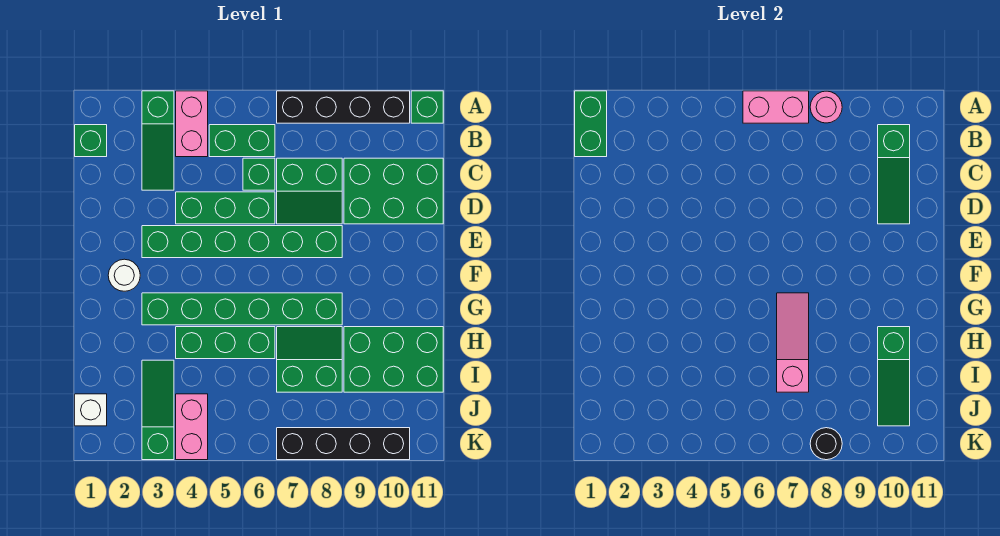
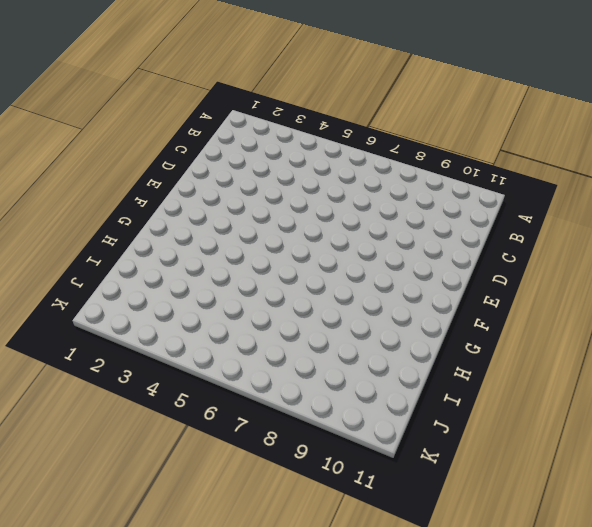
none -> green slope A3:C3 level 1 top A
none -> pink brick A4:B4 level 1
none -> black brick A7:A10 level 1

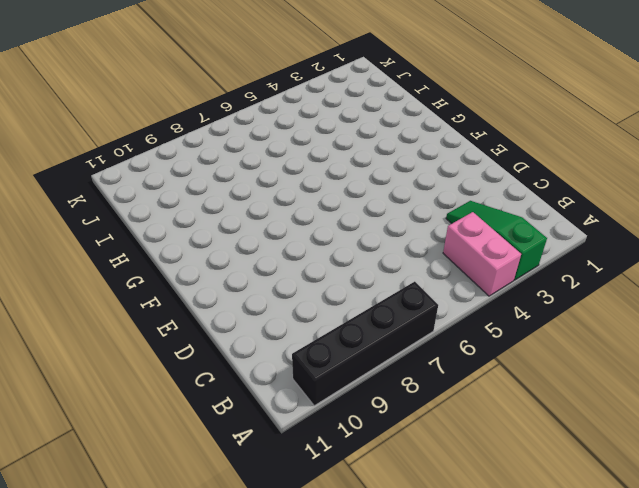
none -> green brick A11 level 1
none -> green brick B1 level 1
none -> green brick B5:B6 level 1

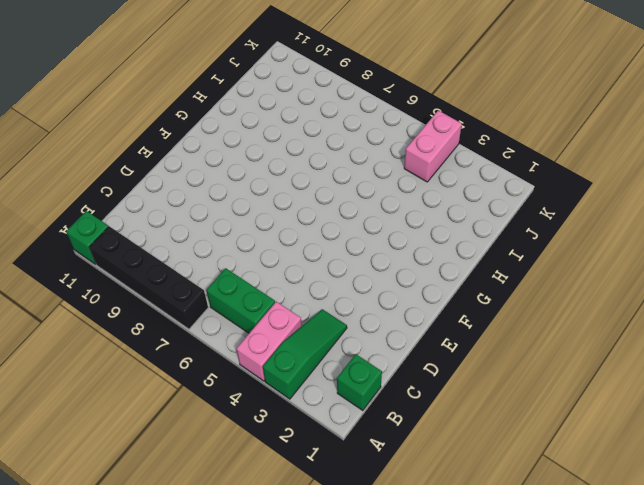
none -> green brick C6 level 1
none -> green slope C7:D8 level 1 top C
none -> green brick C9:D11 level 1

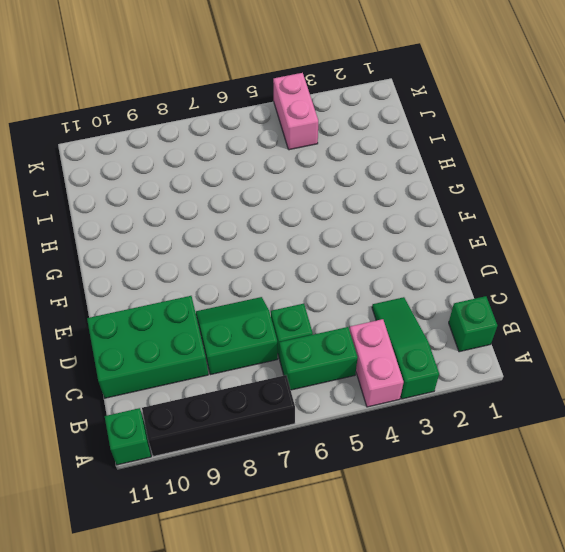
none -> green brick D4:D6 level 1
none -> green brick E3:E8 level 1
none -> white round brick F2 level 1

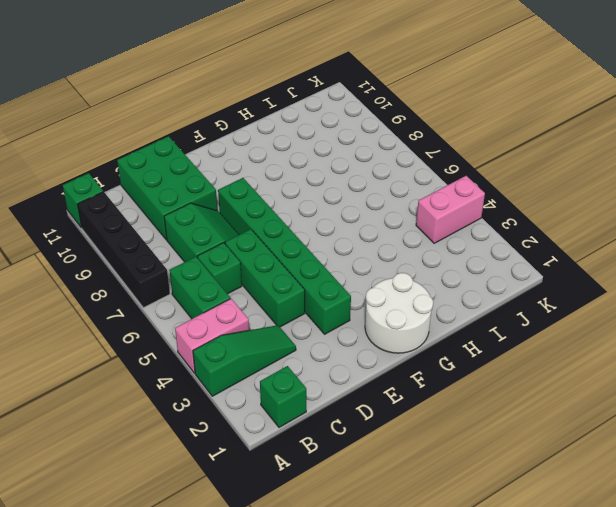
white round brick F1:G2 level 1 -> white round brick F2 level 1
none -> green brick G3:G8 level 1
none -> green brick H4:H6 level 1
none -> green slope H7:I8 level 1 top I

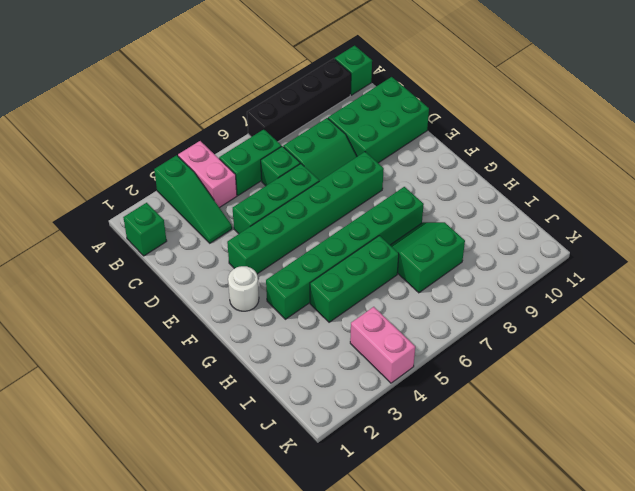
none -> green brick H9:I11 level 1
none -> green slope I3:K3 level 1 top K
none -> white brick J1 level 1

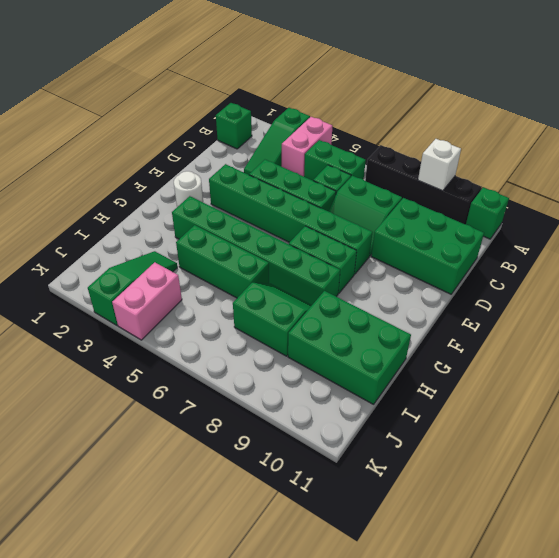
white brick A9 level 2 -> white brick J1 level 1
green brick F7:F8 level 1 -> green brick A1:B1 level 2
none -> black brick K7:K10 level 1
none -> pink brick A6:A7 level 2
none -> pink round brick A8 level 2

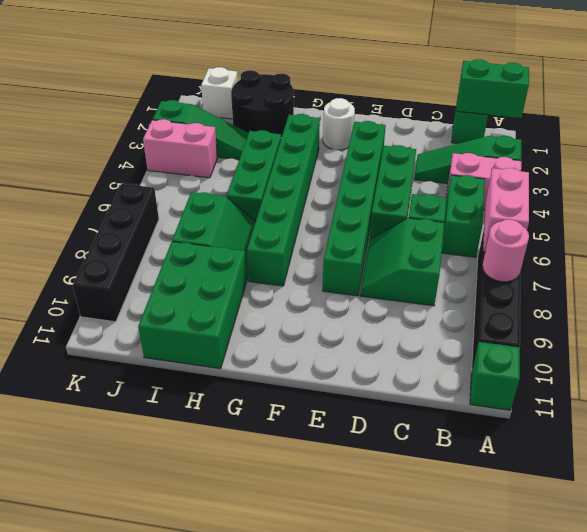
black round brick H1:I2 level 1 -> none
none -> green brick C9:D11 level 1
none -> green slope B10:D10 level 2 top B
none -> pink slope G7:I7 level 2 top I

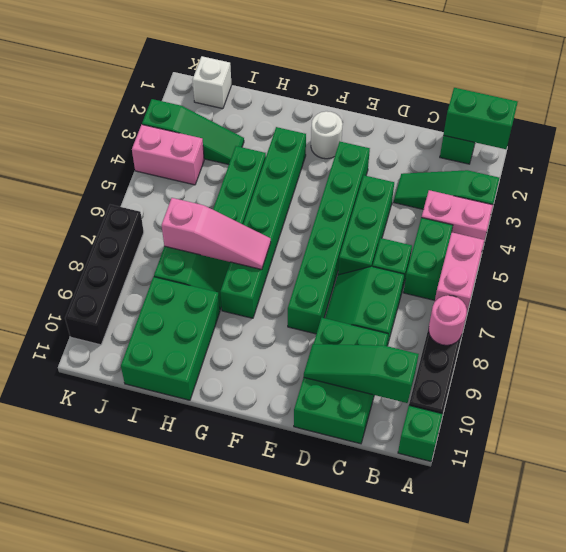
none -> green slope H10:J10 level 2 top H
none -> black round brick K8 level 2

